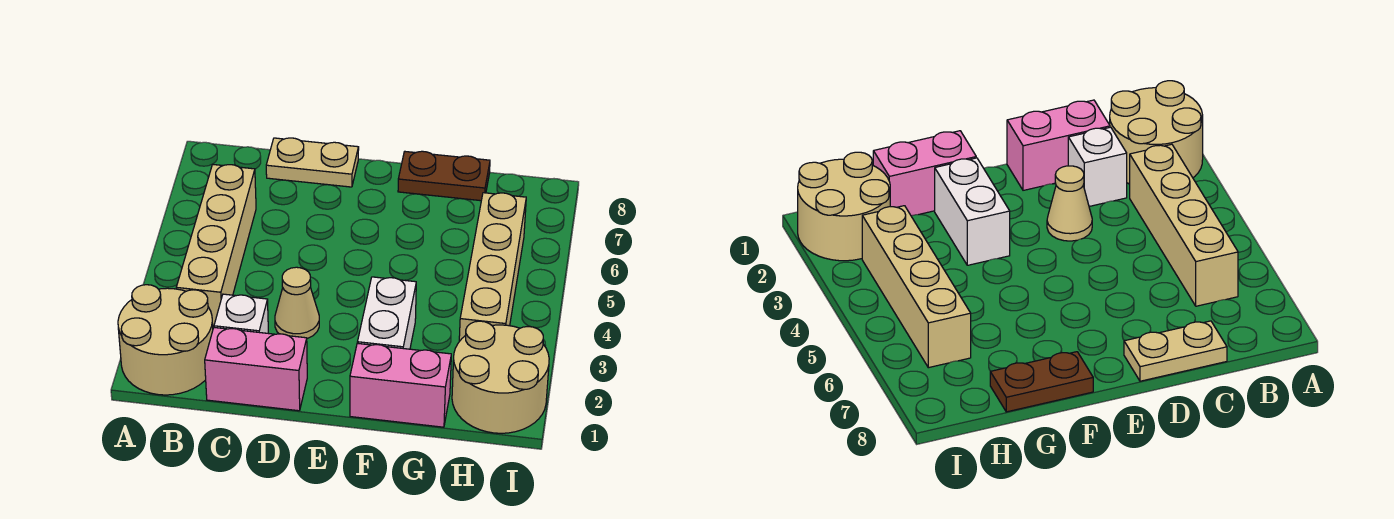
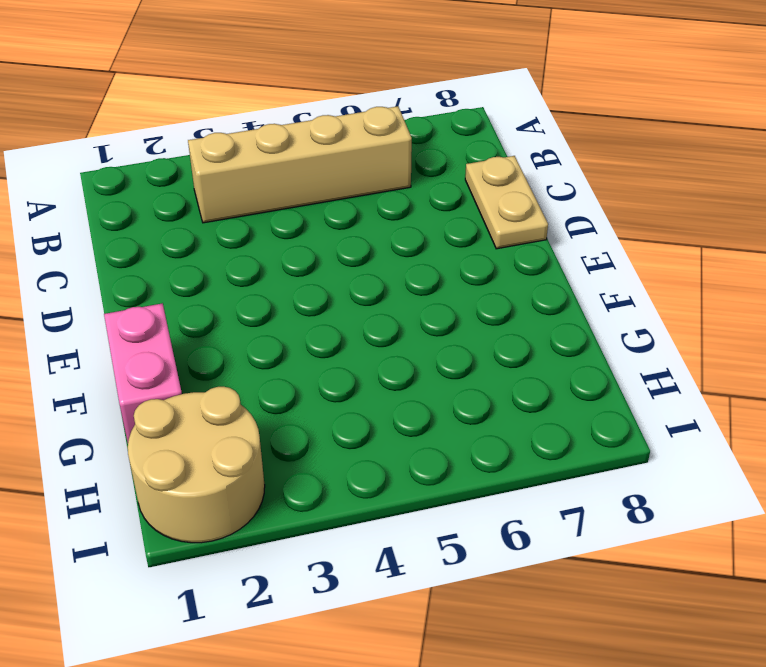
none -> tan round brick A1:B2 level 1
none -> pink brick C1:D1 level 1

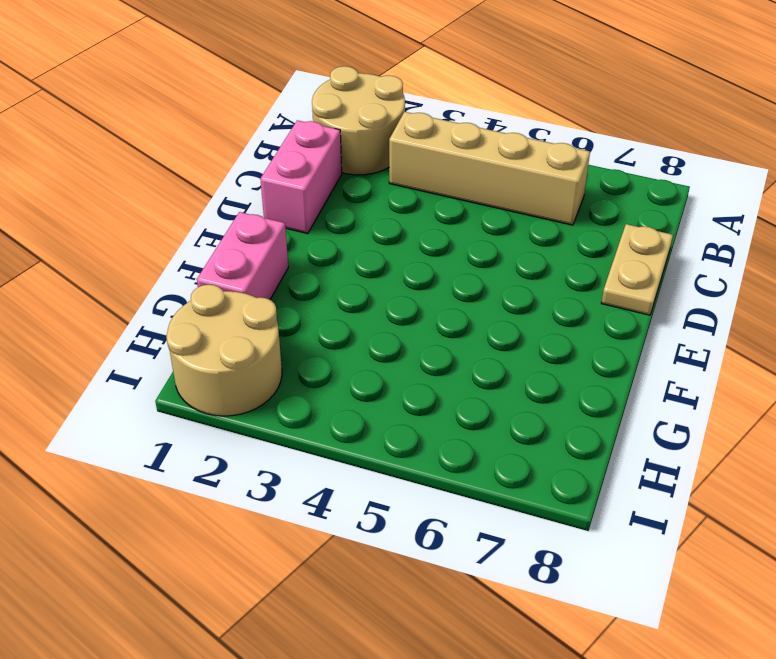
none -> white brick C2 level 1
none -> tan cone D3 level 1

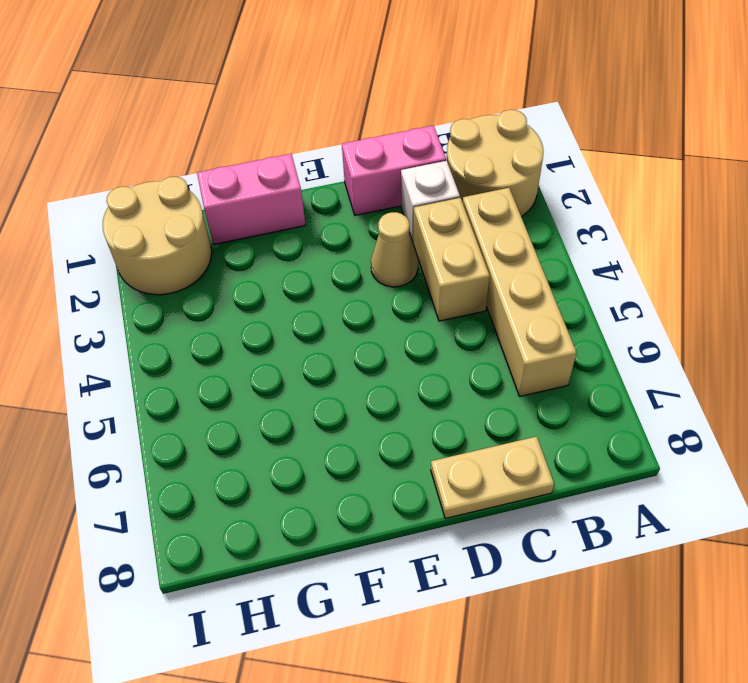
tan brick C3:C4 level 1 -> none
none -> white brick F2:F3 level 1
none -> brown plate F8:G8 level 1

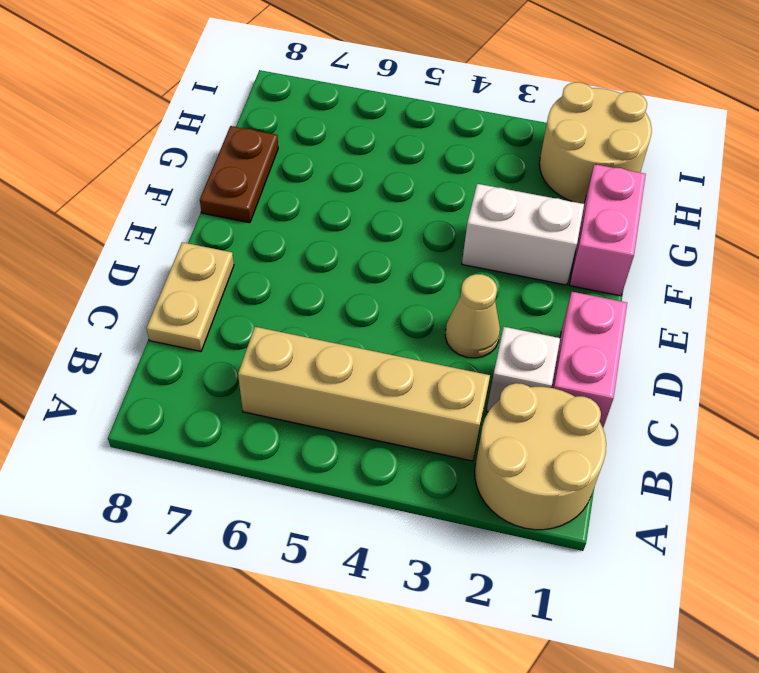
none -> tan brick H3:H6 level 1

